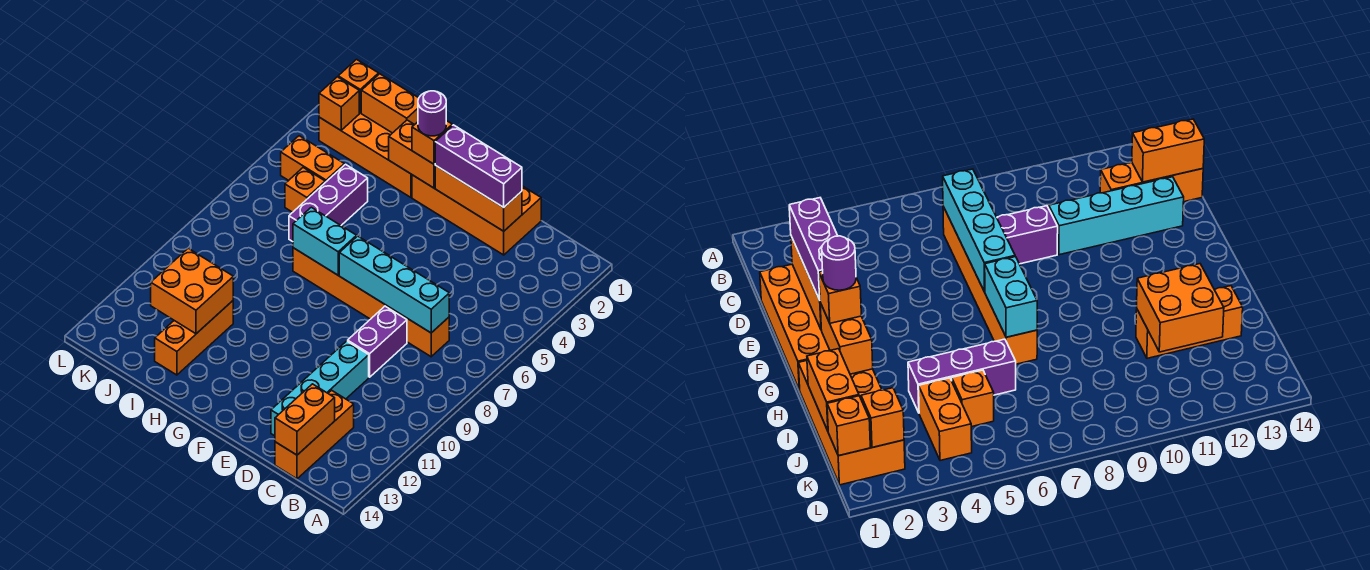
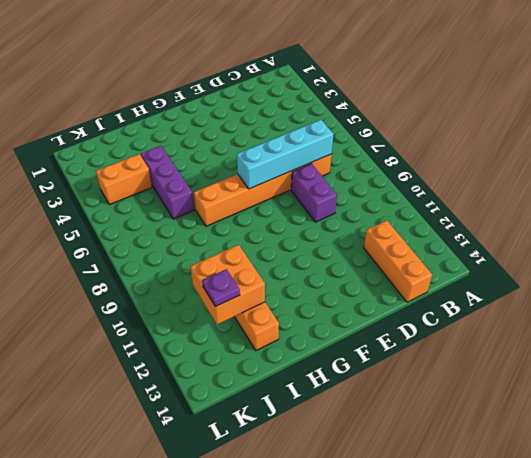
purple plate J12 level 3 -> none
none -> orange brick D1:G2 level 1
none -> cyan brick D10:D13 level 1
none -> orange brick H1:K2 level 1

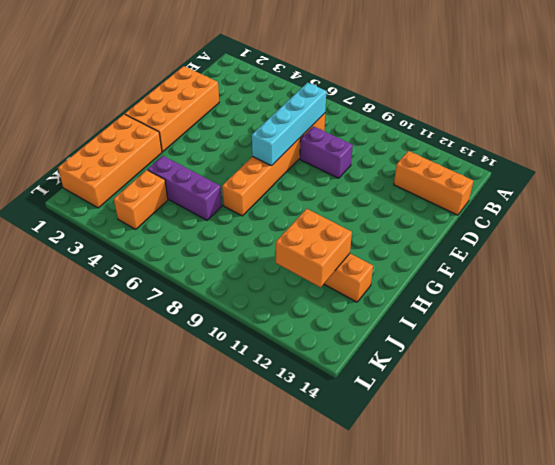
none -> cyan brick D10:D13 level 1
none -> orange brick J5 level 1
none -> orange brick C13:C14 level 2

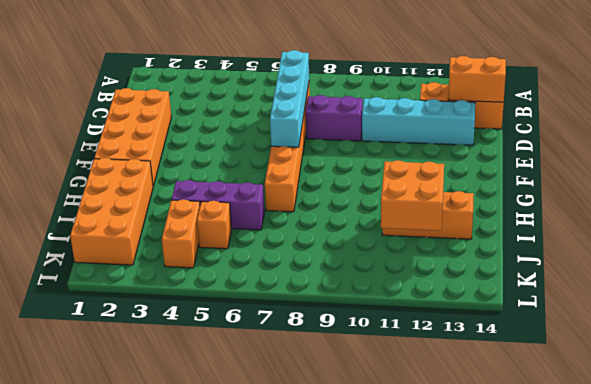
none -> orange brick D2:F2 level 2
none -> orange brick G2:H2 level 2
none -> cyan brick G7:H7 level 2

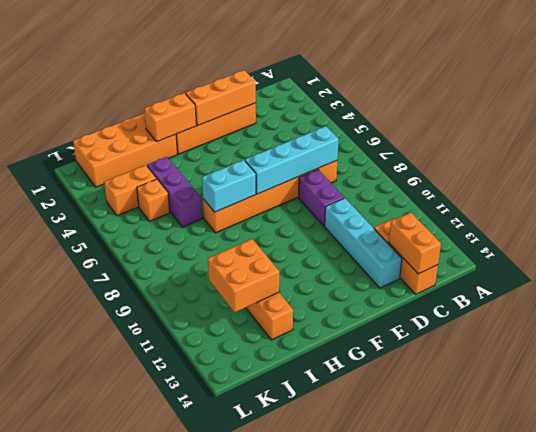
none -> orange brick I1:J1 level 2
none -> orange brick K1 level 2
none -> orange brick K2 level 2

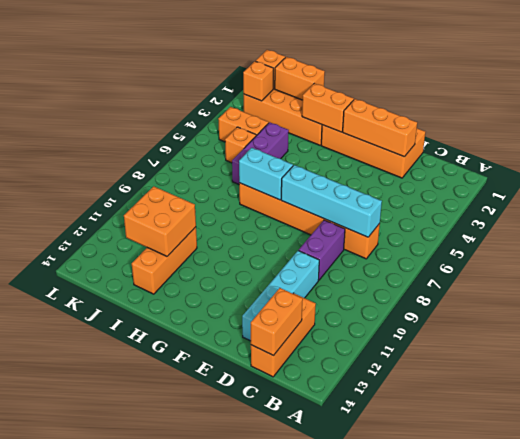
none -> purple brick D2:F2 level 3
none -> orange brick G2 level 3
none -> purple round brick G2 level 4

